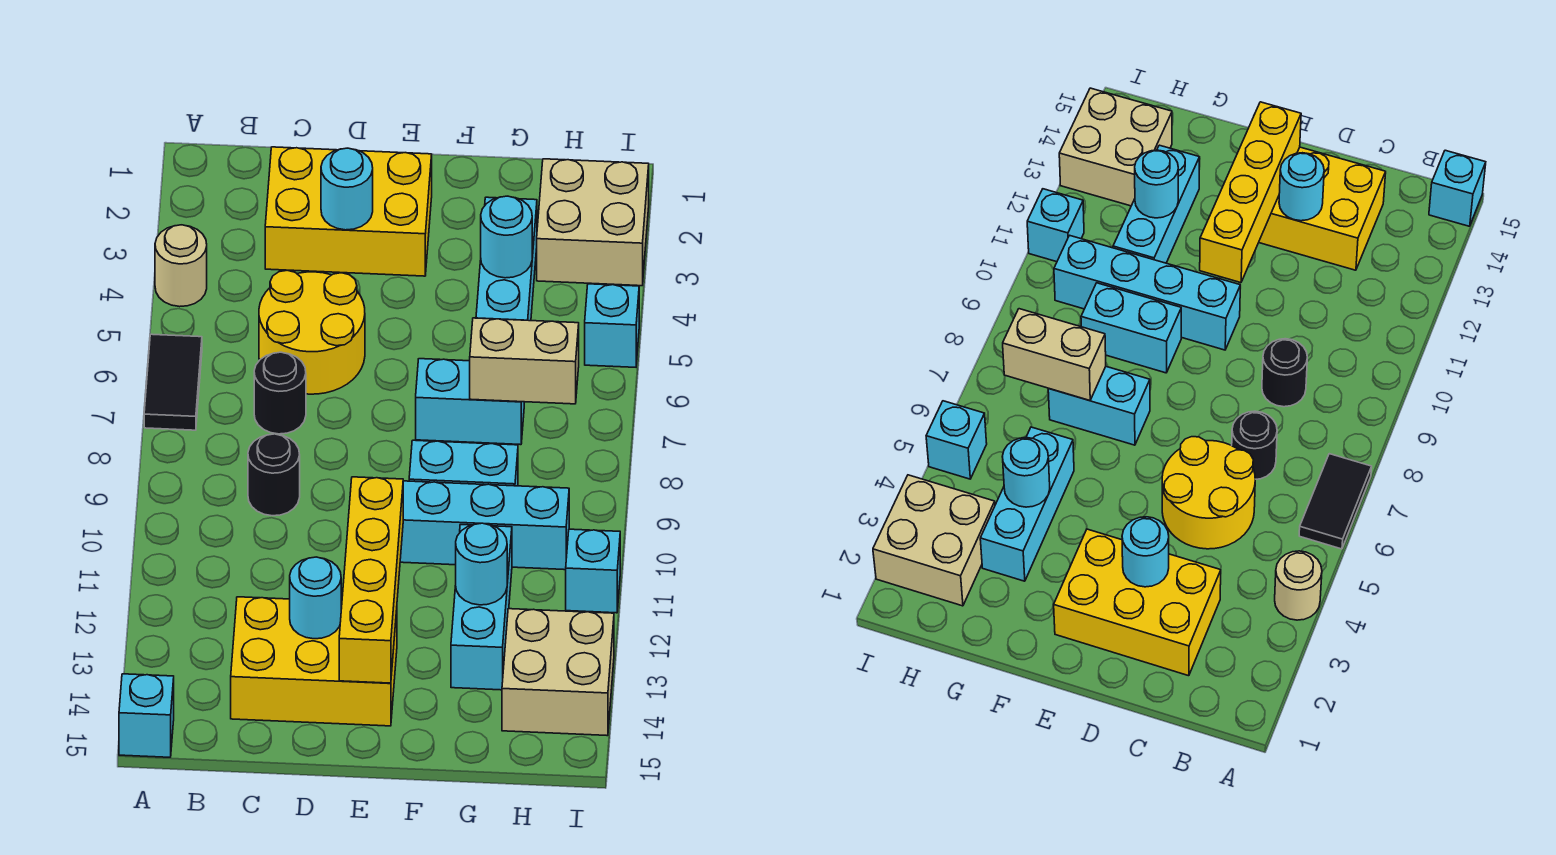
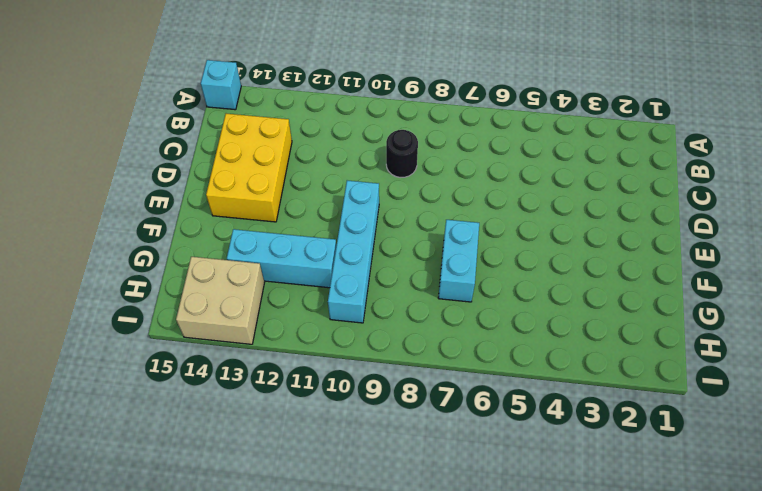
none -> tan round brick A4 level 1
none -> black tile A6:A7 level 1
none -> yellow brick C2:E3 level 1

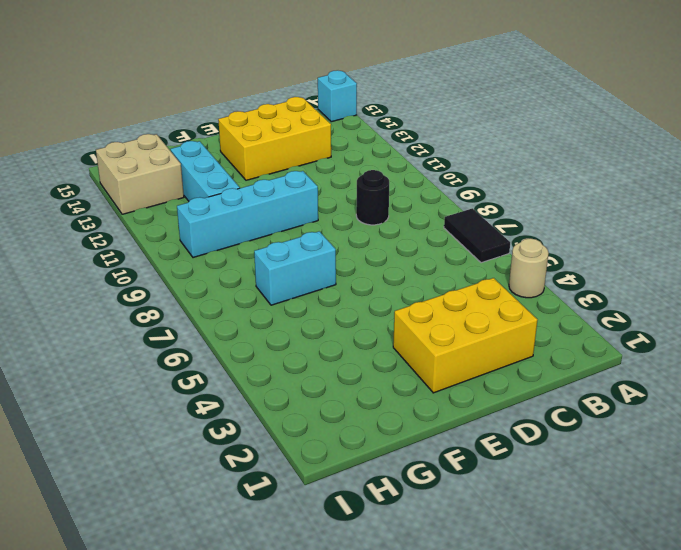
none -> yellow round brick C5:D6 level 1
none -> black round brick C7 level 1
none -> cyan brick F9:G9 level 1

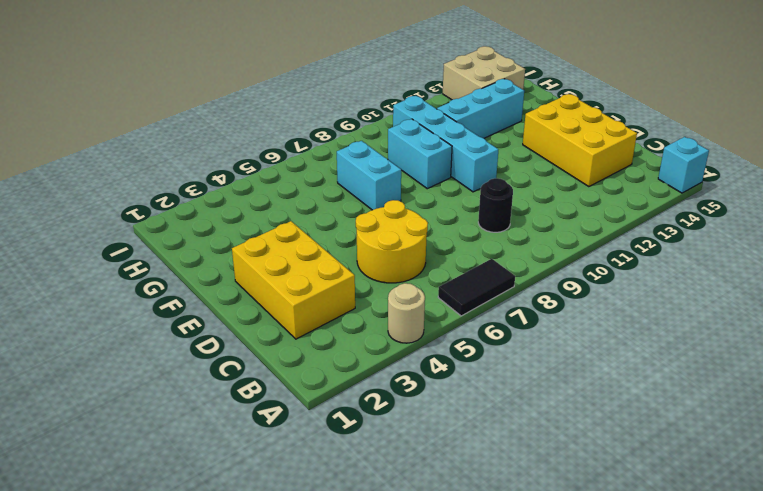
none -> black round brick C7 level 1
none -> cyan brick G3:G5 level 1
none -> tan brick H2:I3 level 1

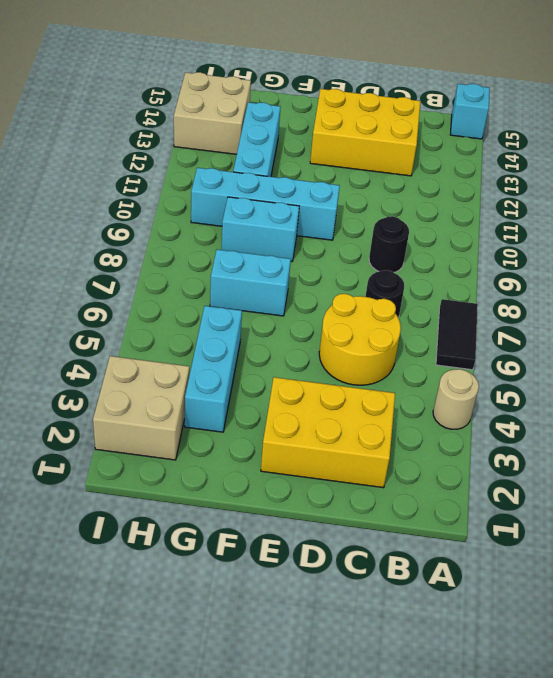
none -> cyan brick I5 level 1
none -> cyan brick I11 level 1
none -> cyan round brick D3 level 2

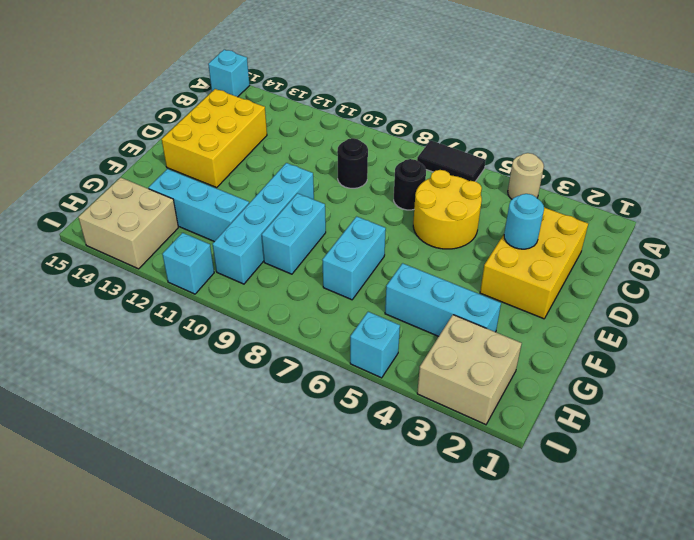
none -> cyan round brick D13 level 2
none -> yellow brick E11:E14 level 2
none -> cyan round brick G4 level 2

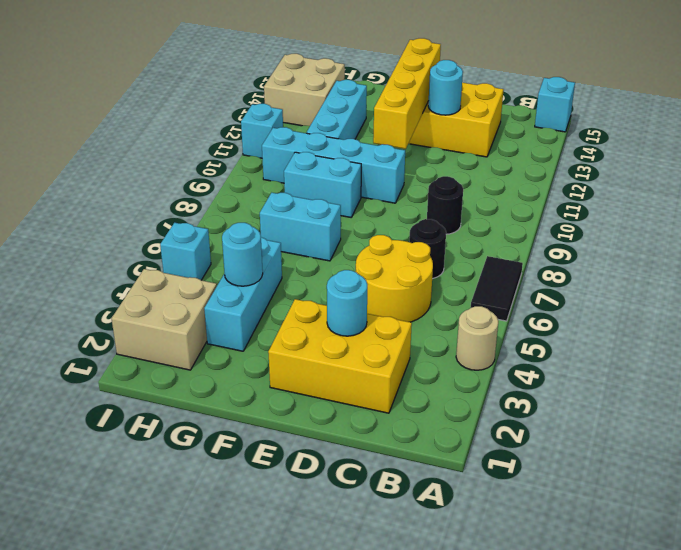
none -> tan brick G7:H7 level 2
none -> cyan round brick G12 level 2

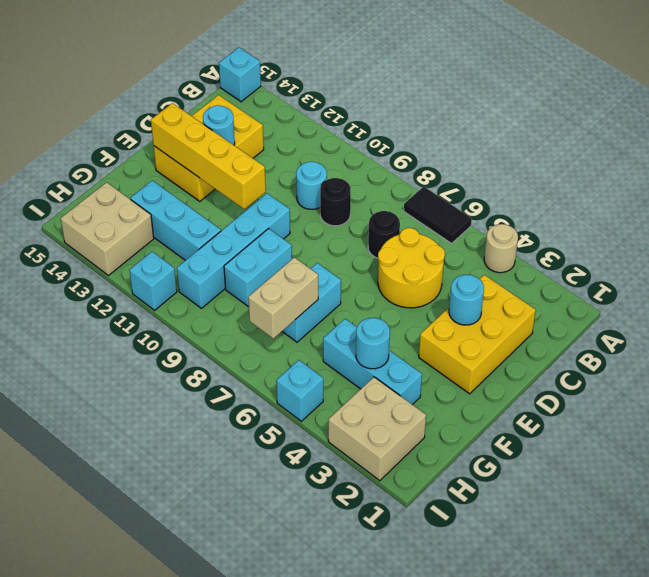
cyan round brick C10 level 1 -> cyan round brick G12 level 2

